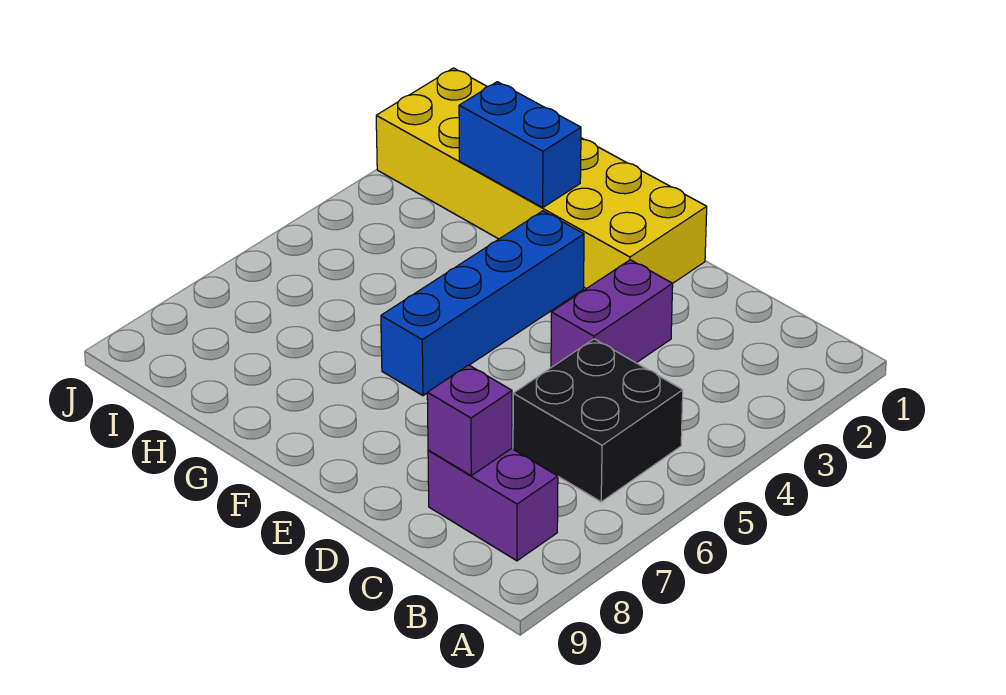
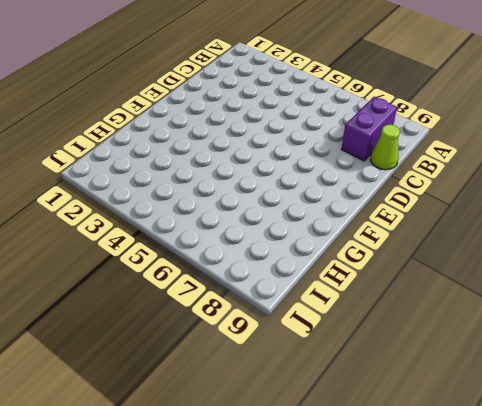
lime cone C9 level 1 -> none
none -> black brick B5:C6 level 1
none -> purple brick D3:D4 level 1

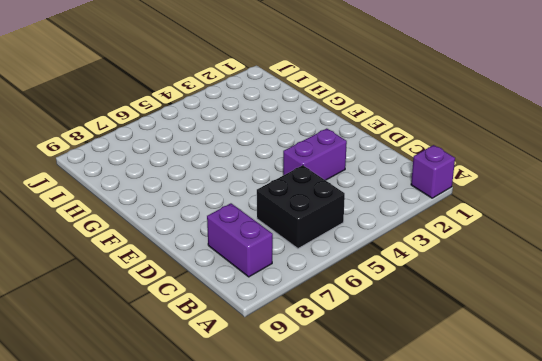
purple brick A1 level 1 -> purple brick C8 level 2
none -> yellow brick E1:J2 level 1
none -> blue brick F3:F6 level 1

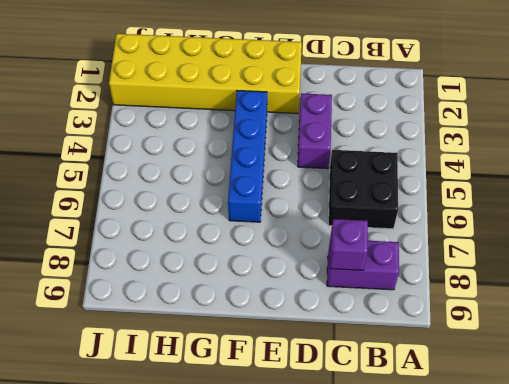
none -> blue brick G2:H2 level 2

